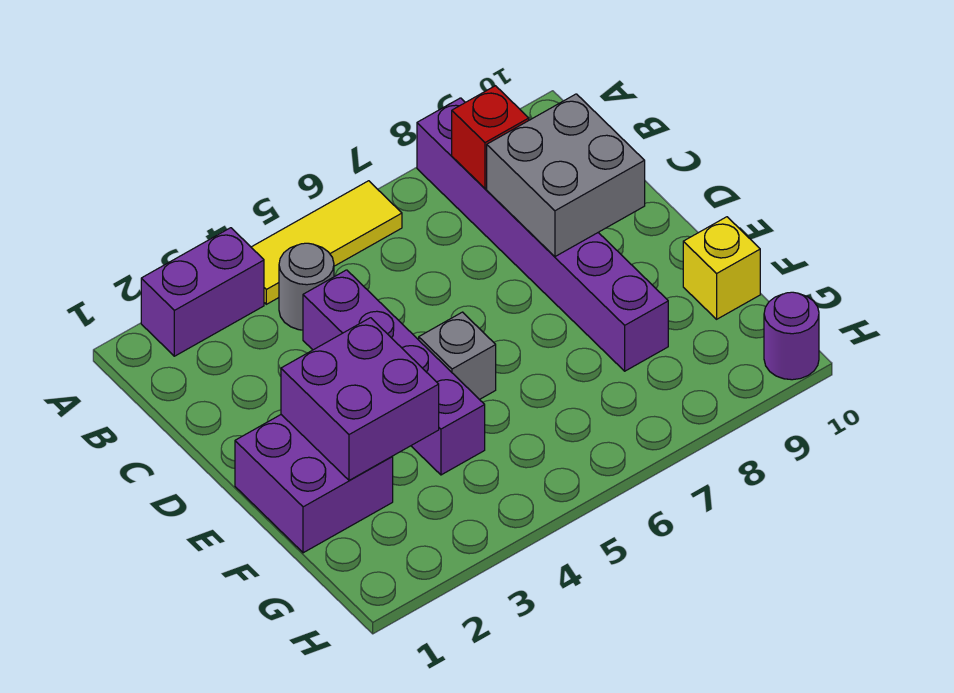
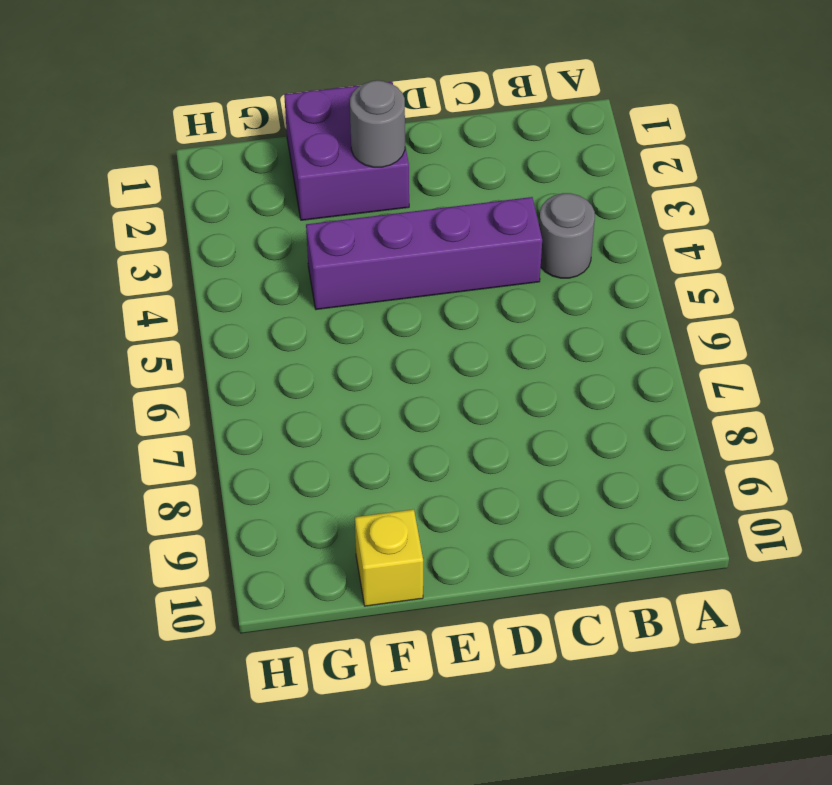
grey round brick E2 level 2 -> purple brick E2:F3 level 2
none -> purple brick A2:A3 level 1
none -> yellow tile A4:A6 level 1
none -> purple brick A8:F8 level 1

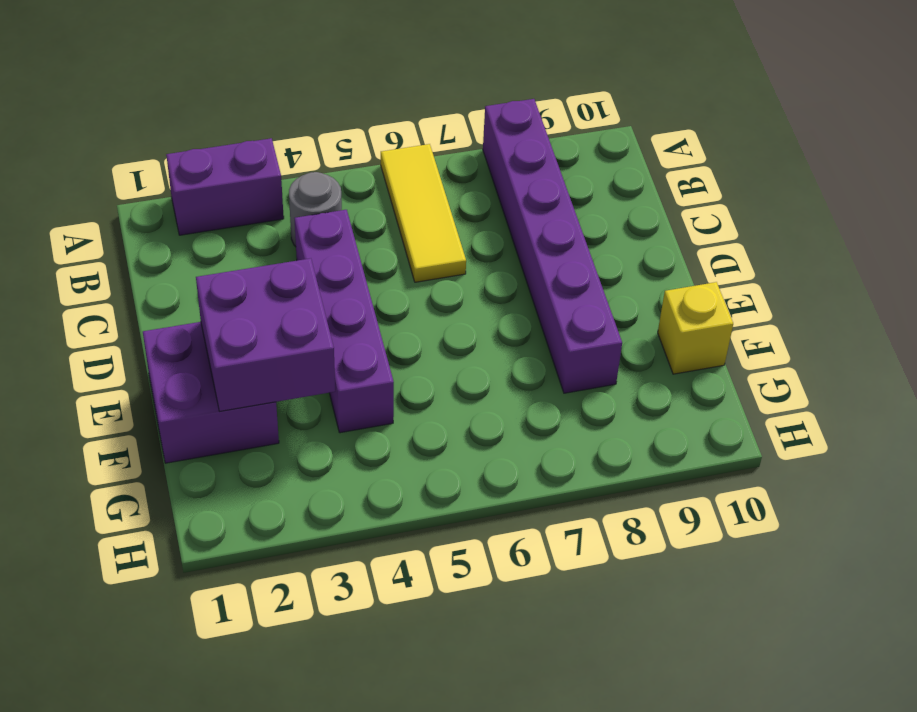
yellow tile A6:C6 level 1 -> yellow tile A4:A6 level 1
none -> grey brick E5 level 1
none -> purple round brick H10 level 1
none -> red brick B8 level 2

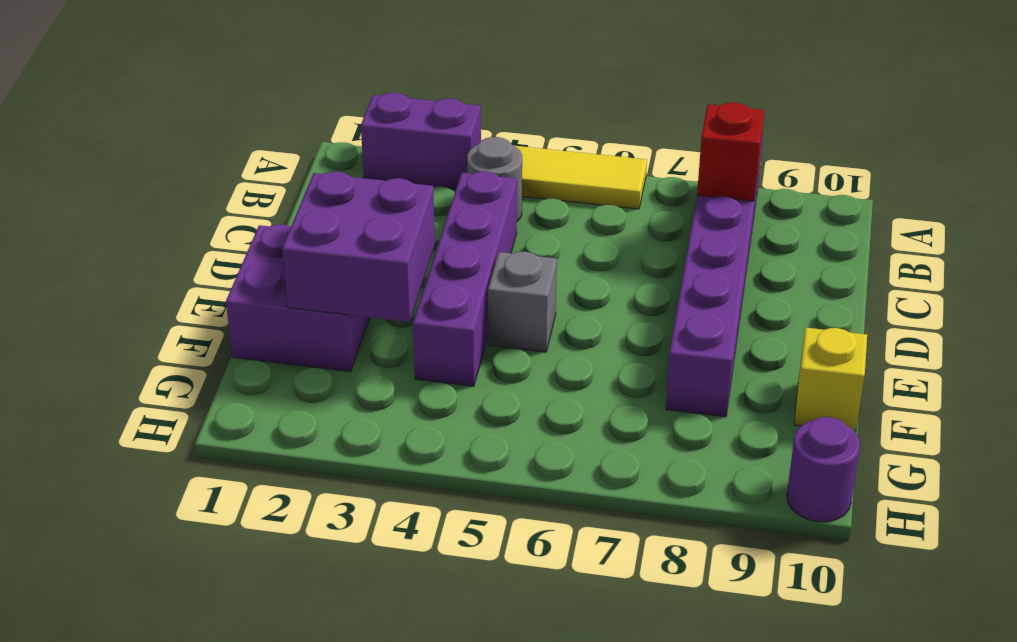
none -> grey brick C8:D9 level 2

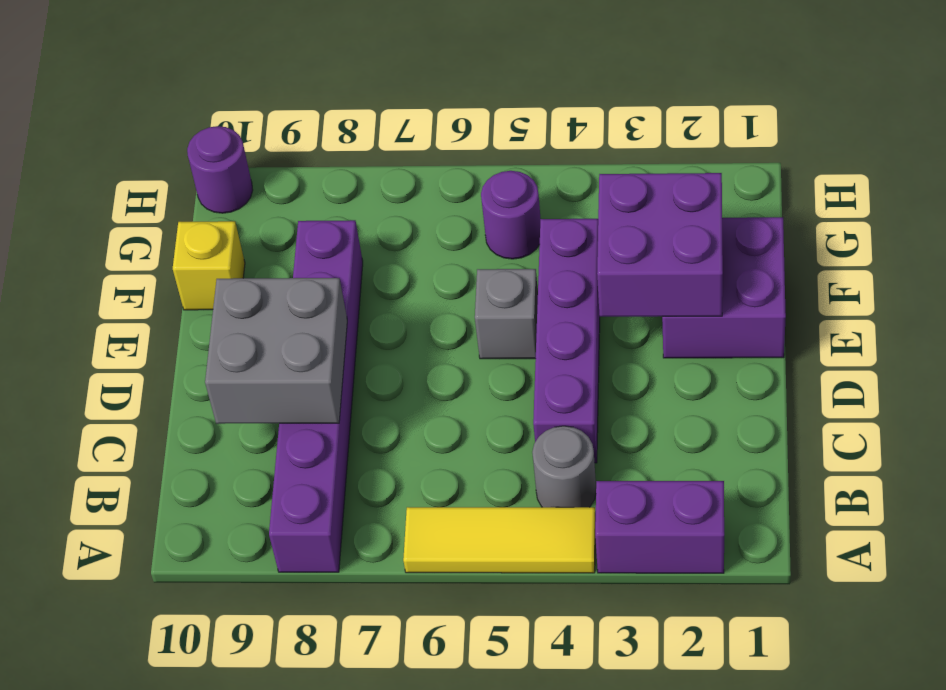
purple round brick G5 level 1 -> none
none -> red brick B8 level 2

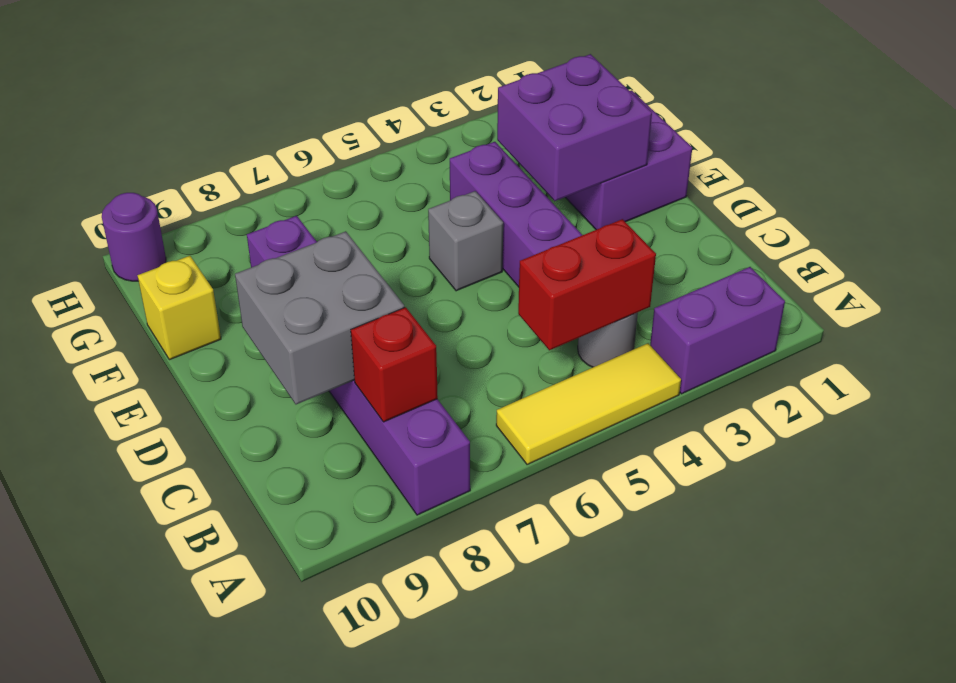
red brick B4:B5 level 2 -> none

